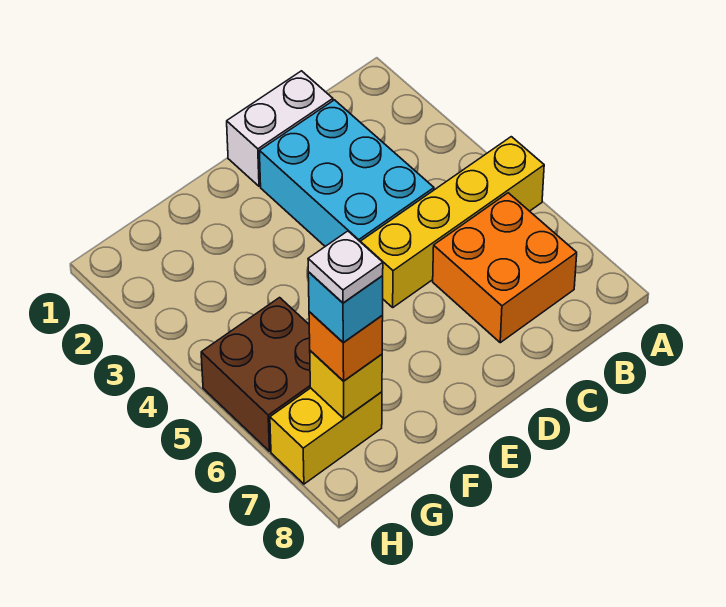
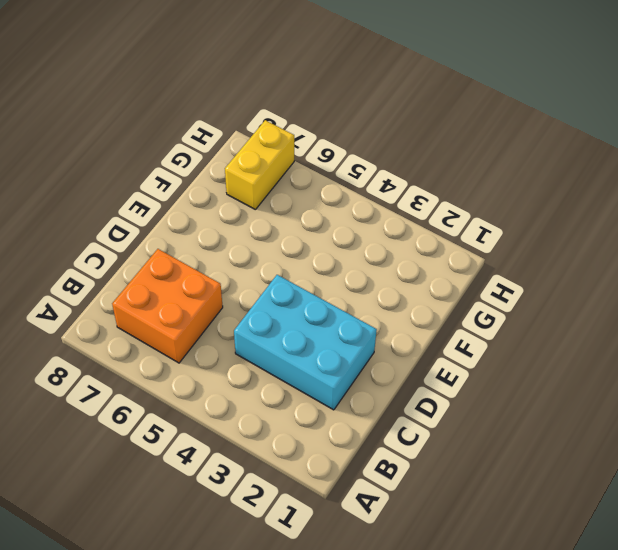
none -> yellow brick A5:D5 level 1
none -> white brick C1:D1 level 1

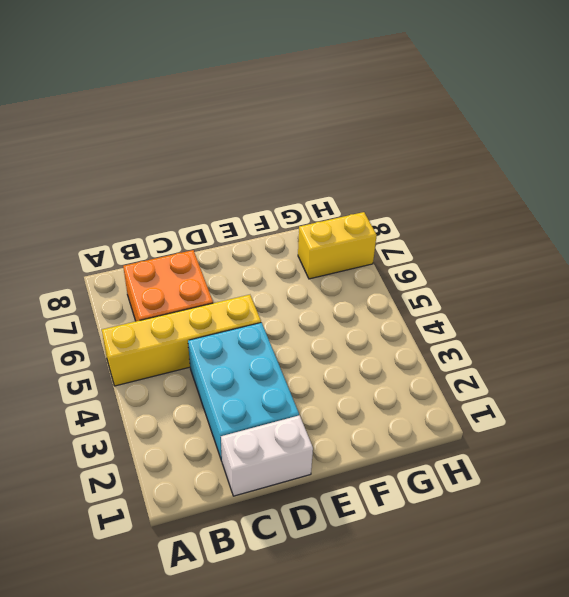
none -> brown brick G5:H6 level 1
none -> yellow brick G7 level 2

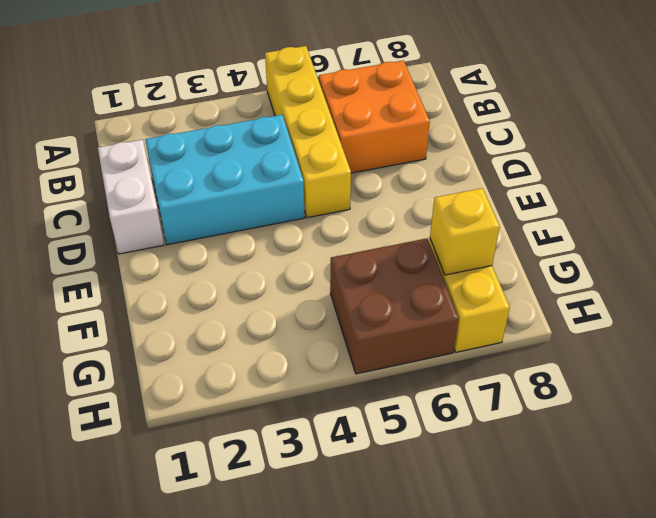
none -> orange brick G7 level 3
none -> cyan brick G7 level 4

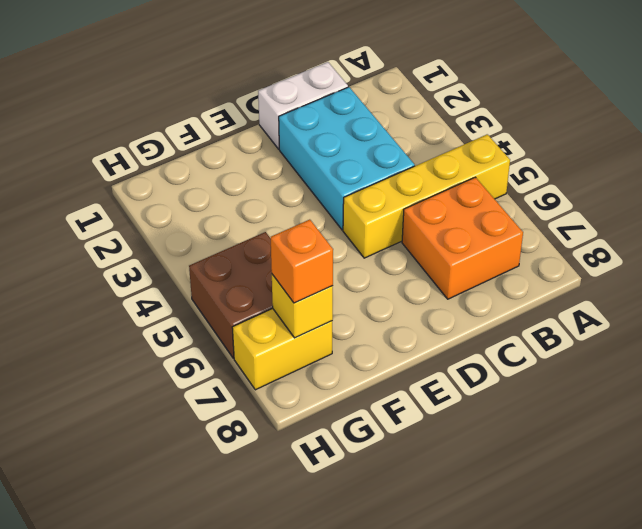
none -> cyan brick G7 level 4
none -> white plate G7 level 5

